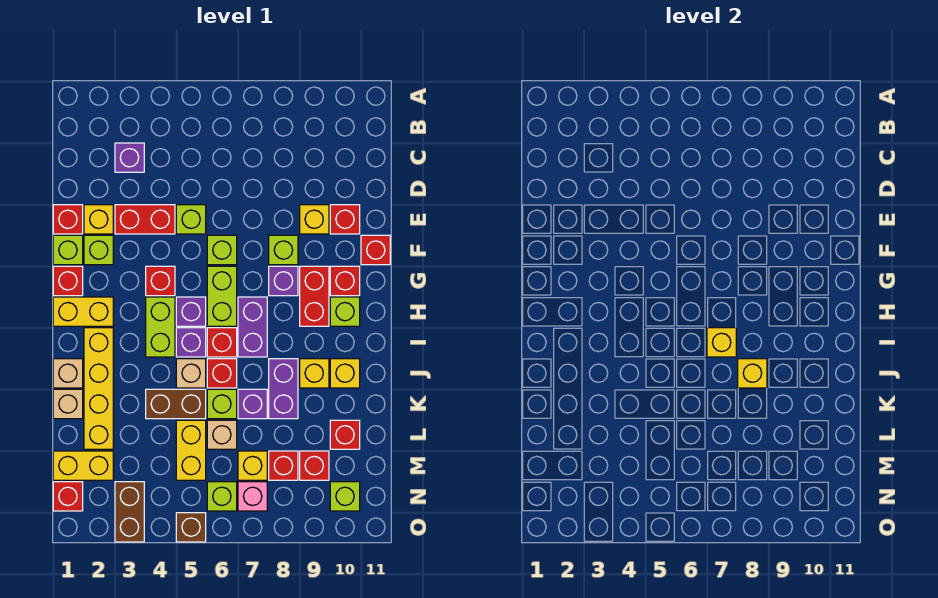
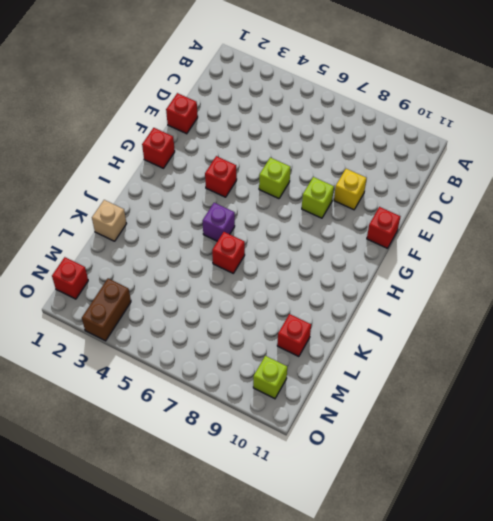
none -> purple brick C3 level 1
none -> yellow brick E2 level 1
none -> red brick E3:E4 level 1
none -> lime brick E5 level 1

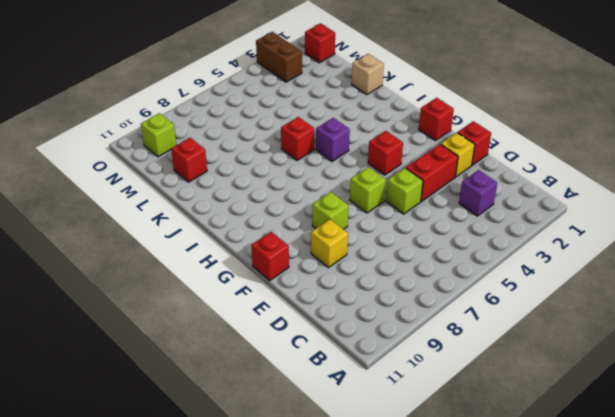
none -> red brick E10 level 1
none -> lime brick F1 level 1
none -> lime brick F2 level 1
none -> lime brick G6:H6 level 1

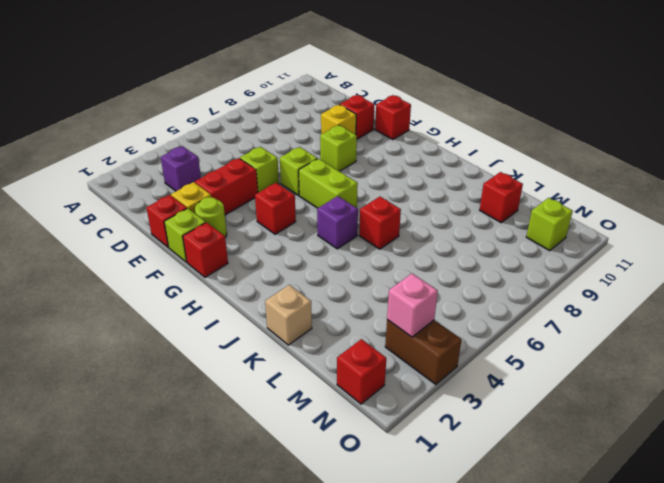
lime round brick F2 level 1 -> lime brick F2 level 1
pink brick N3 level 2 -> pink brick N7 level 1
none -> purple brick G8 level 1
none -> red brick G9:H9 level 1
none -> red brick G10 level 1
none -> yellow brick H1:H2 level 1

